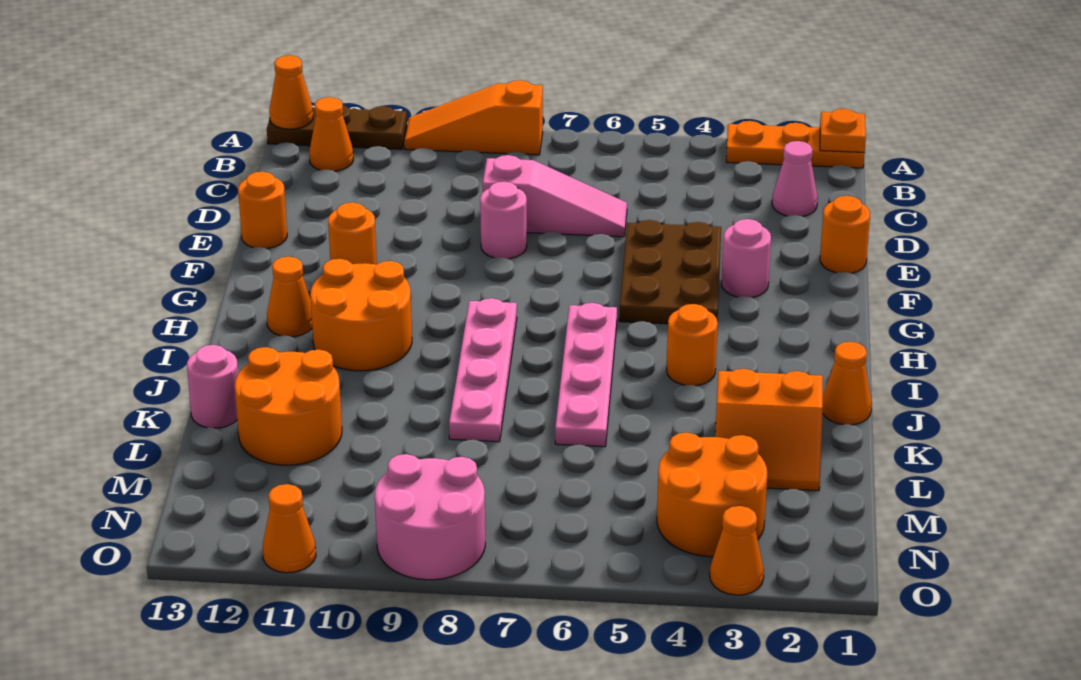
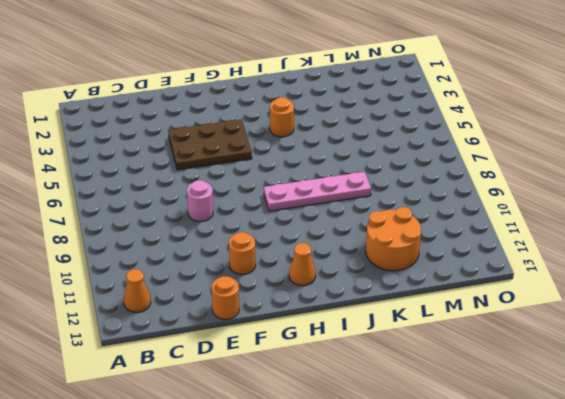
none -> orange plate A1:A3 level 1
none -> orange slope A8:A10 level 1 top 8
none -> brown plate A11:A13 level 1

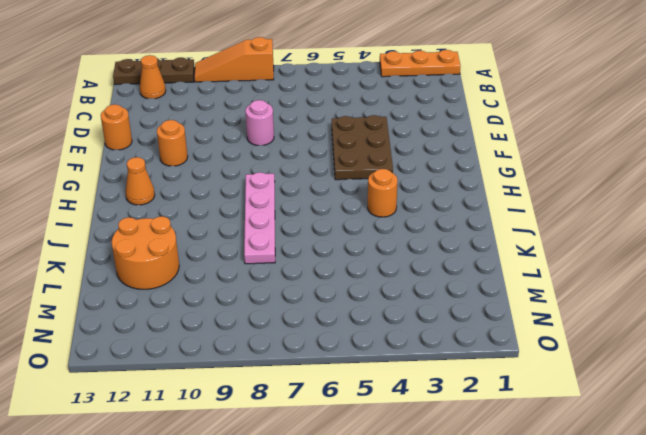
none -> pink cone C2 level 1
none -> pink slope D6:D8 level 1 top 8
none -> orange round brick E1 level 1

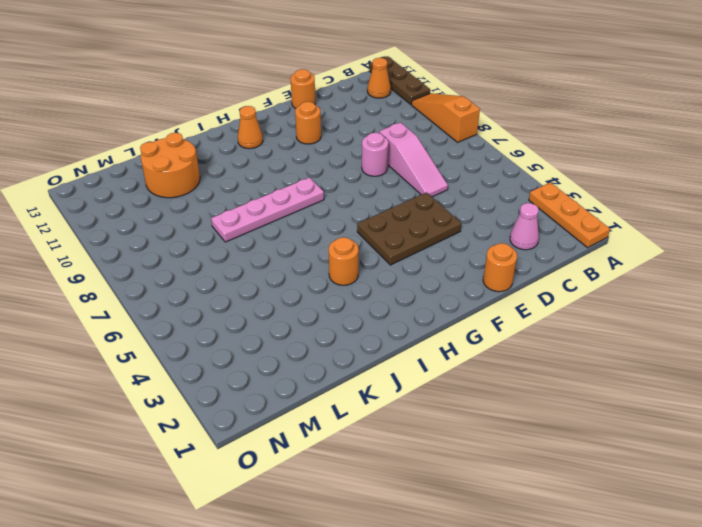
none -> pink round brick F3 level 1
none -> pink plate H6:K6 level 1
none -> orange round brick H10:I11 level 1

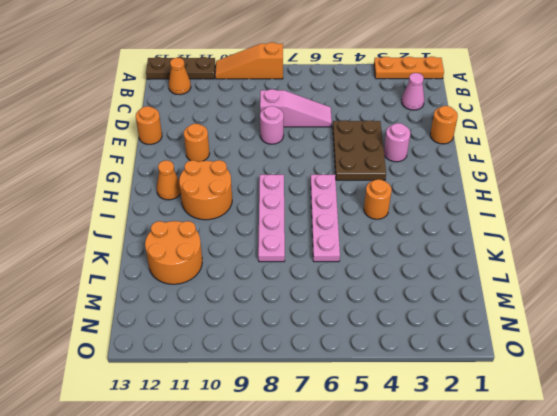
none -> orange cone J1 level 1
none -> orange slope K2:L3 level 1 top K
none -> pink round brick K13 level 1

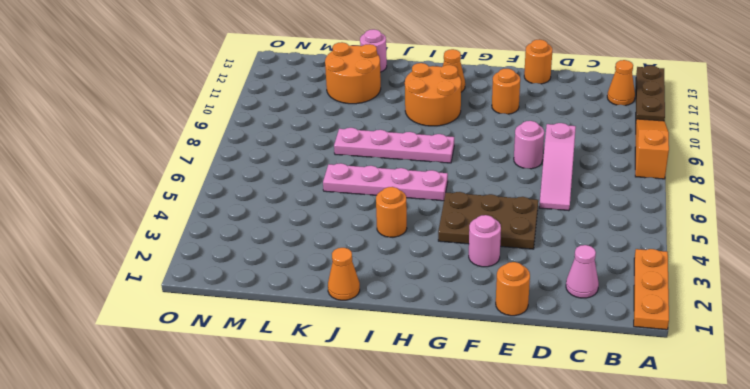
none -> orange slope K2:L3 level 1 top K
none -> orange round brick M3:N4 level 1
none -> pink round brick N8:O9 level 1

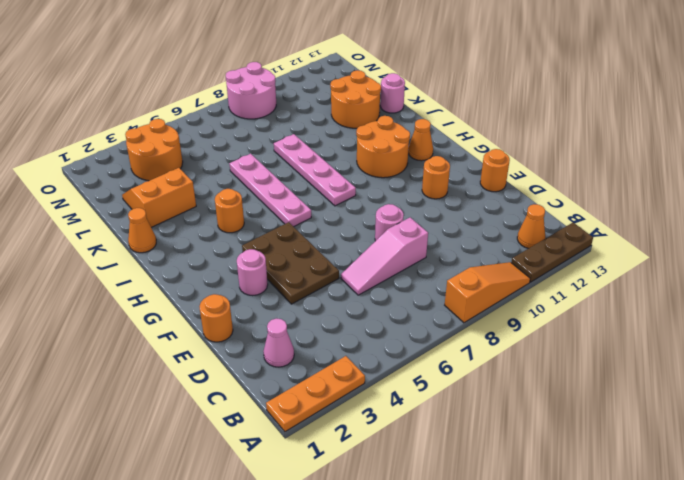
none -> orange cone O3 level 1
none -> orange cone O11 level 1
none -> orange plate A1 level 2

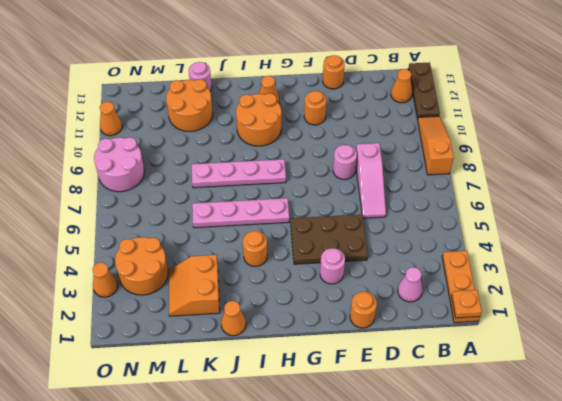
none -> orange cone A13 level 2

